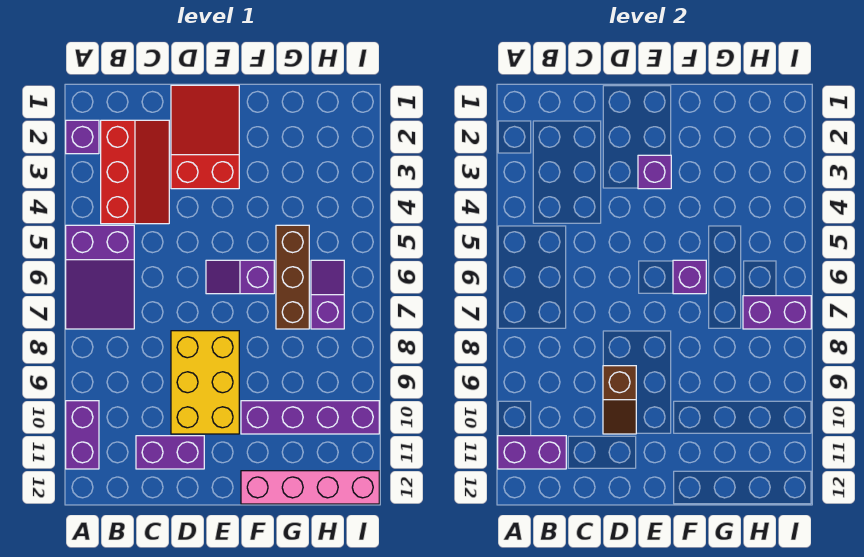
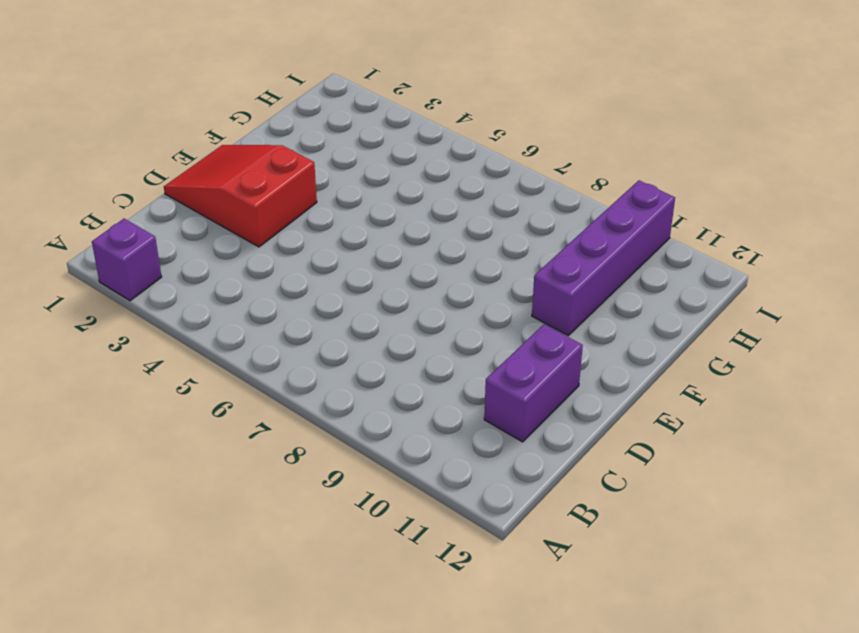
none -> purple slope A5:B7 level 1 top 5
none -> purple brick A10:A11 level 1
none -> red slope B2:C4 level 1 top B

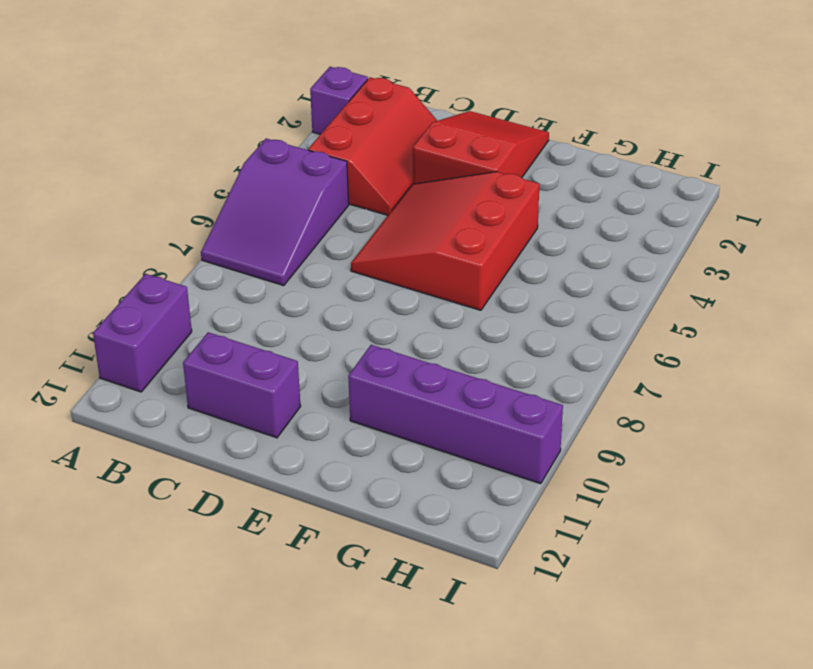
red slope D4:F6 level 1 top F -> purple slope E6:F6 level 1 top F
none -> yellow brick D8:E10 level 1
none -> pink brick F12:I12 level 1
none -> brown brick G5:G7 level 1

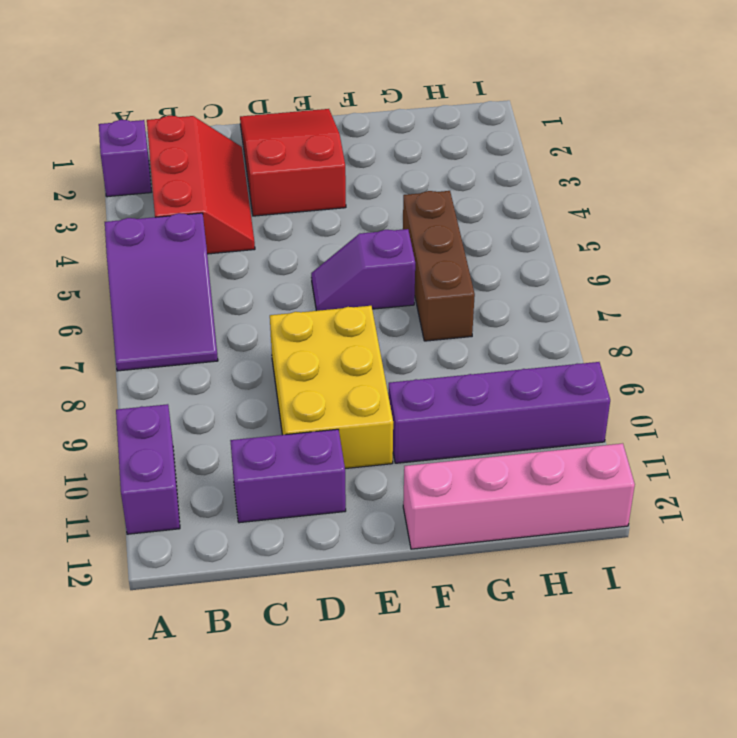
none -> purple slope H6:H7 level 1 top 7
none -> purple brick A11:B11 level 2
none -> brown slope D9:D10 level 2 top 9

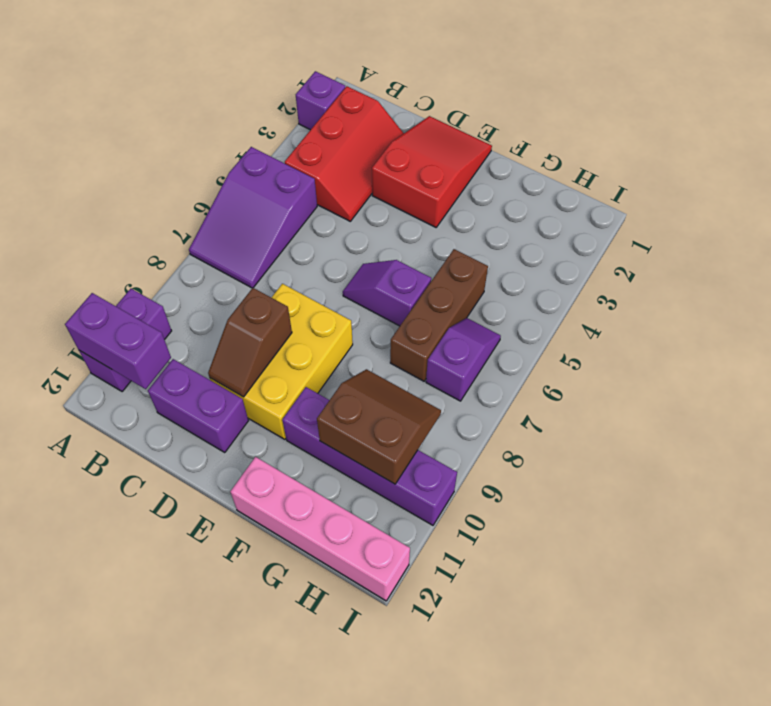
brown slope G9:H10 level 2 top 10 -> none
none -> purple brick E3 level 2
none -> purple brick F6 level 2
none -> purple brick H7:I7 level 2

